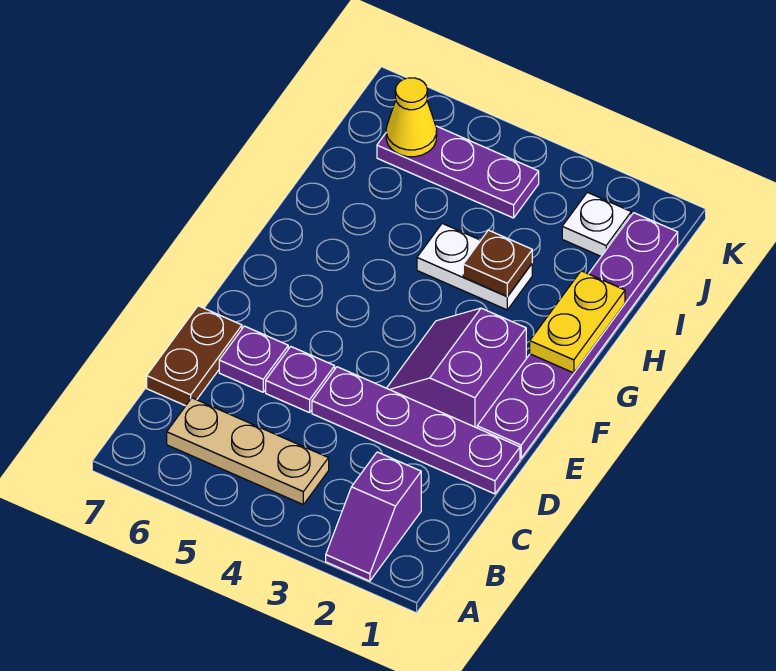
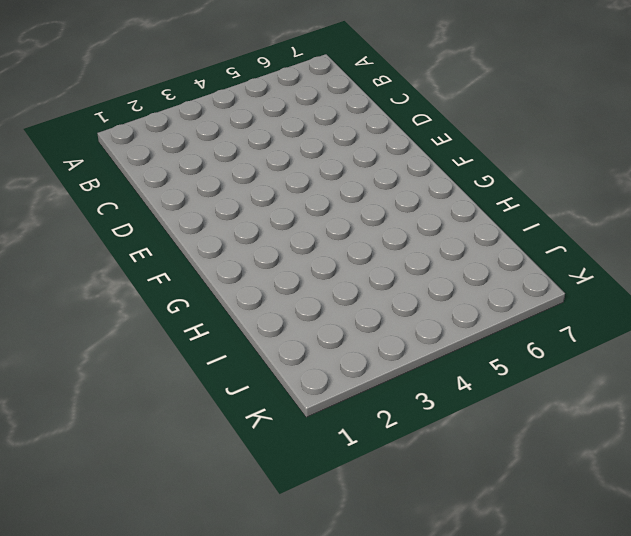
none -> purple slope A2:B2 level 1 top B
none -> tan plate B4:B6 level 1
none -> brown plate C7:D7 level 1

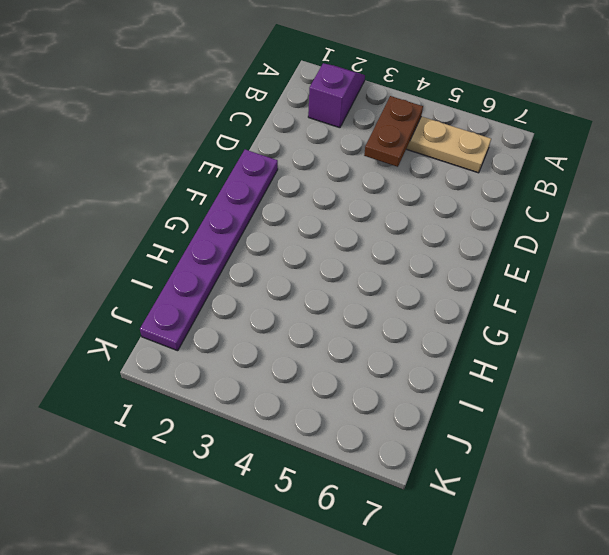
brown plate B4:C4 level 2 -> brown plate C7:D7 level 1
none -> purple plate D1:D4 level 1
none -> purple plate D5 level 1
none -> purple plate D6 level 1

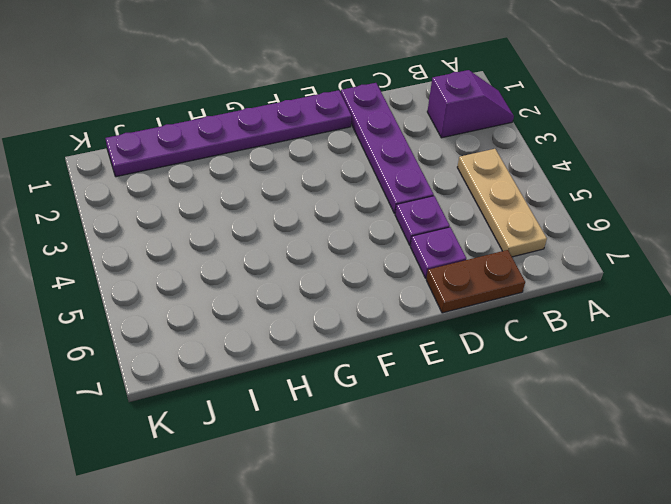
none -> purple slope E2:F3 level 1 top 2
none -> white plate H3:H4 level 1
none -> white plate J2 level 1

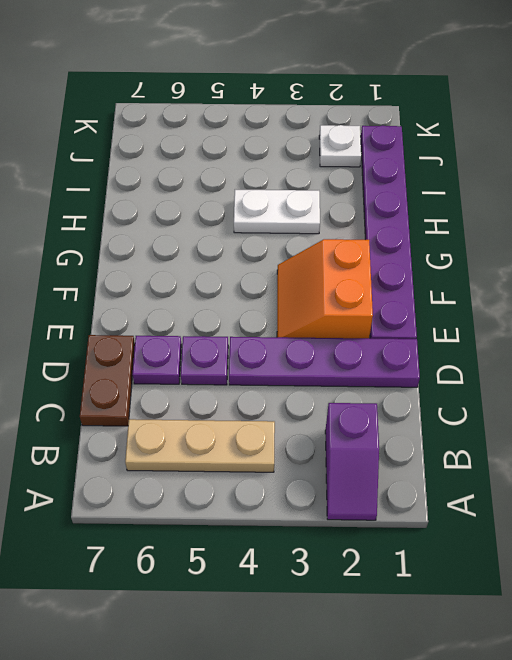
orange slope E2:F3 level 1 top 2 -> purple slope E2:F3 level 1 top 2
none -> purple plate J4:J6 level 1
none -> yellow plate G1:H1 level 2
none -> brown plate H3 level 2

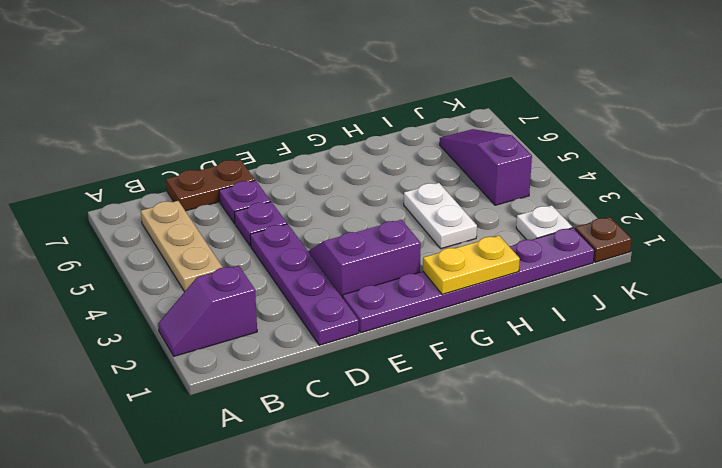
purple slope J4:J6 level 1 top 4 -> purple plate J4:J6 level 1
brown plate K1 level 1 -> brown plate H3 level 2
none -> yellow cone J6 level 2

